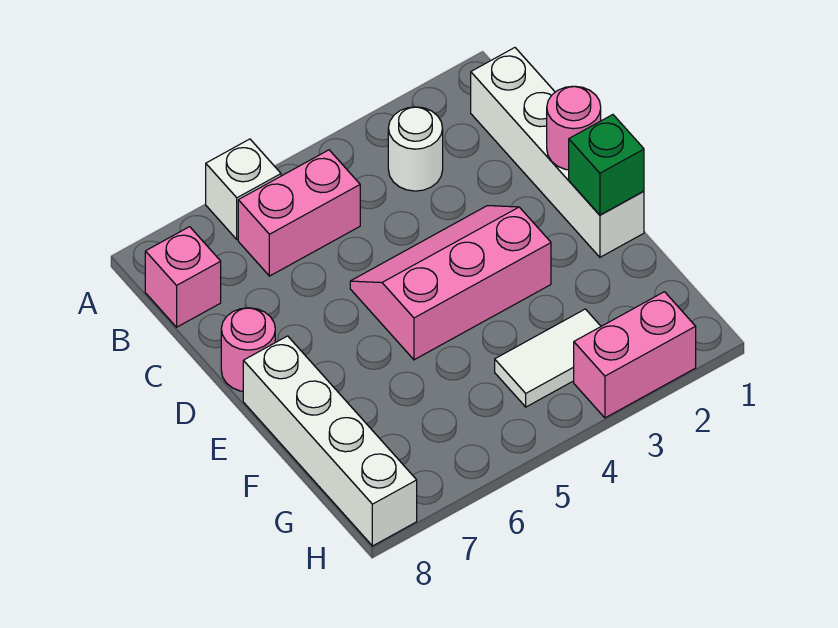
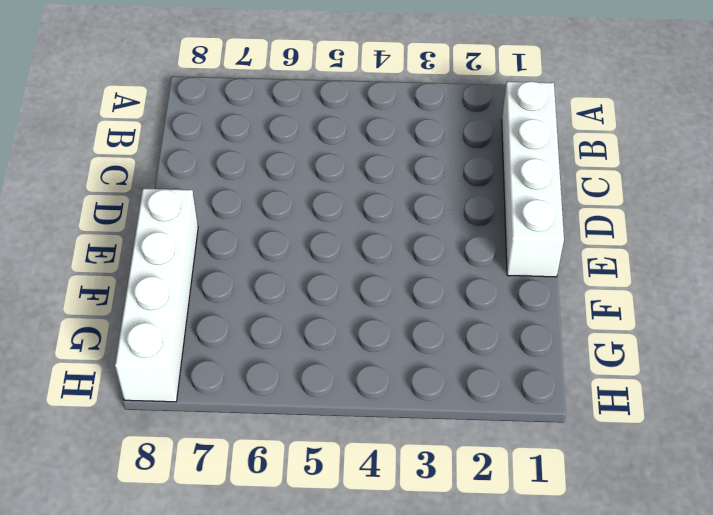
none -> white brick A6 level 1
none -> white round brick B3 level 1
none -> pink brick B5:B6 level 1

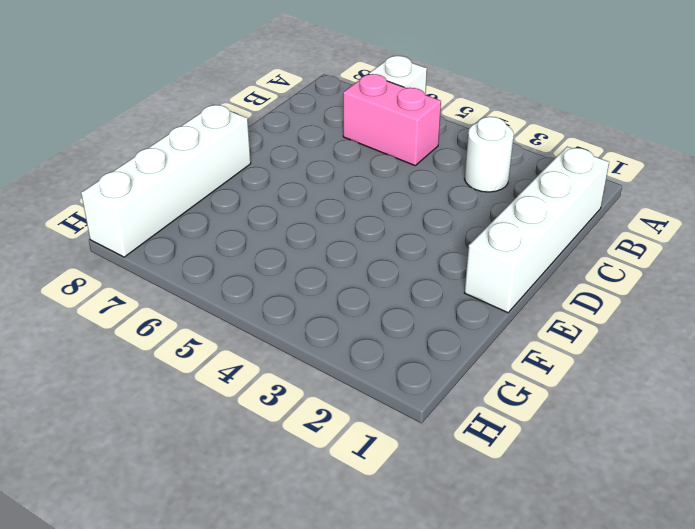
none -> pink brick B8 level 1
none -> pink slope D3:E5 level 1 top E
none -> pink round brick D8 level 1

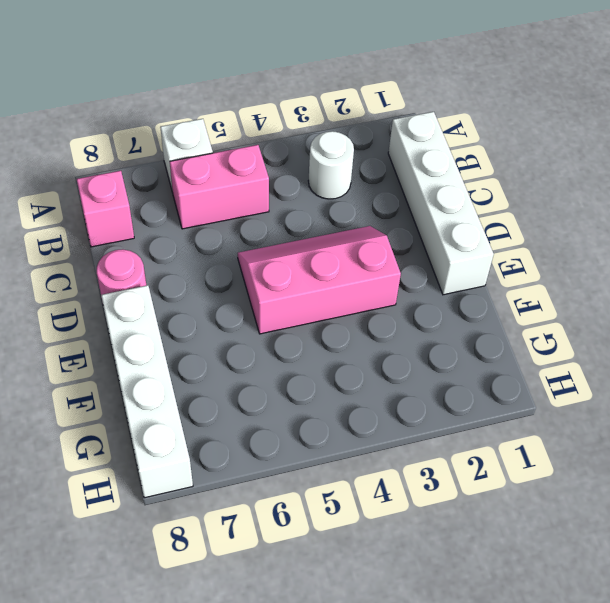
none -> white tile G3:G4 level 1
none -> pink brick H2:H3 level 1
none -> pink round brick D1 level 2

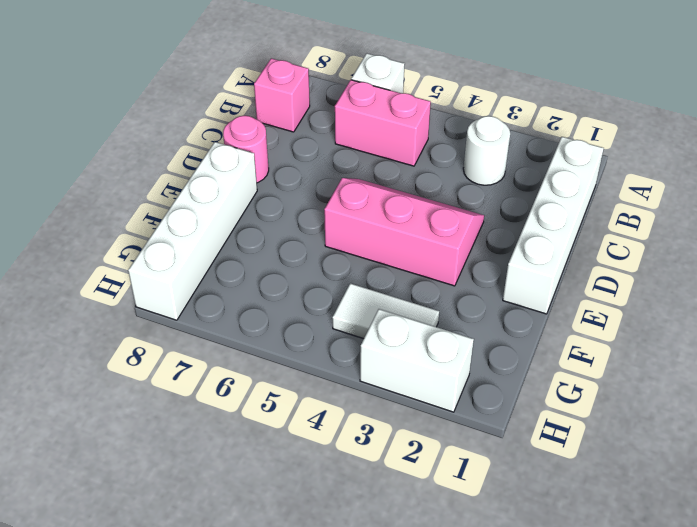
white brick H2:H3 level 1 -> pink brick H2:H3 level 1
none -> pink round brick D1 level 2
none -> green brick E1 level 2

